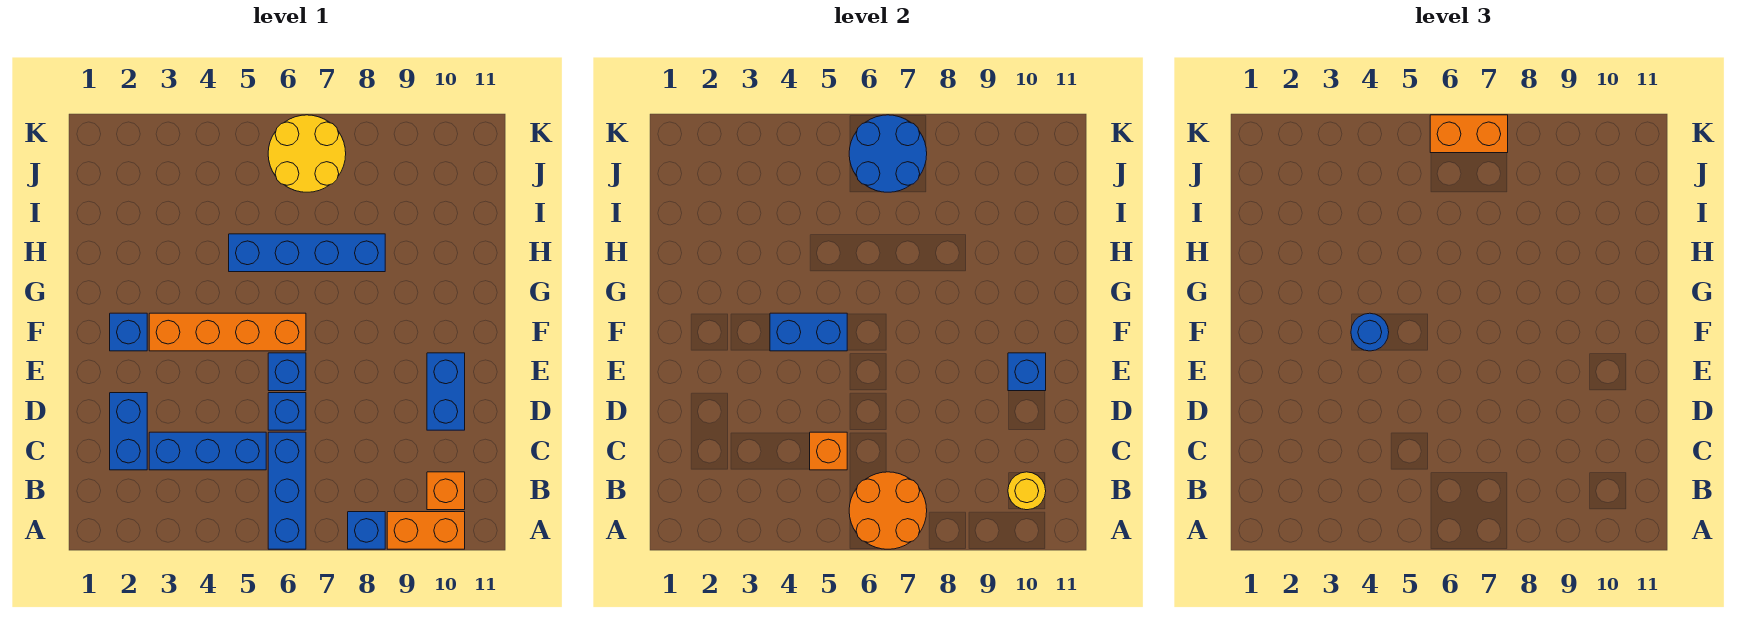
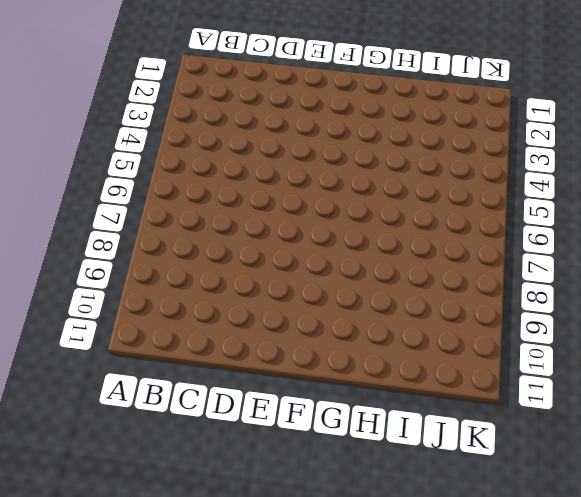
none -> blue brick A6:C6 level 1
none -> blue brick A8 level 1
none -> orange brick A9:A10 level 1

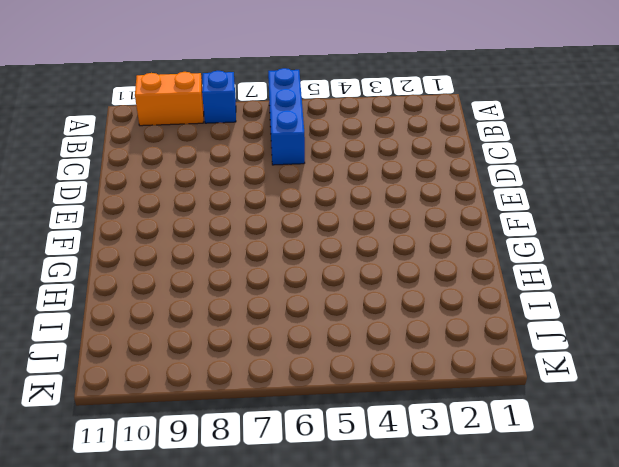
none -> orange brick B10 level 1
none -> blue brick C2:D2 level 1
none -> blue brick C3:C5 level 1

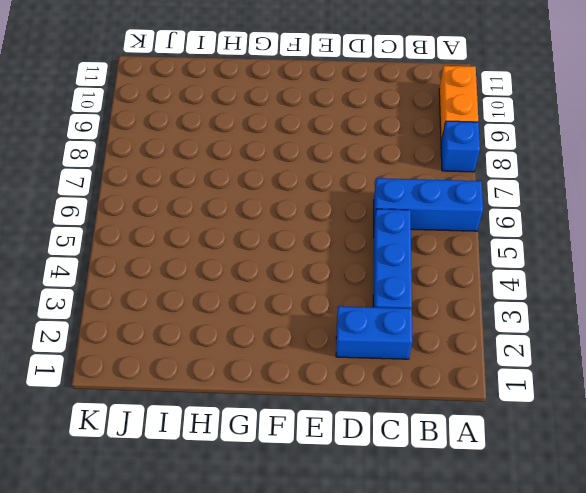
none -> orange brick B10 level 1
none -> blue brick D6 level 1
none -> blue brick D10:E10 level 1

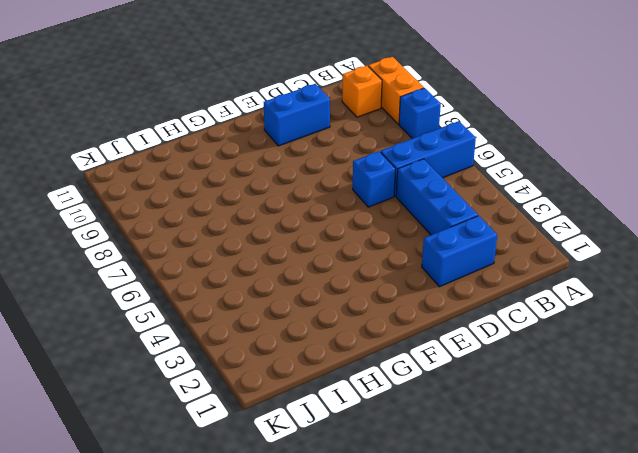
none -> blue brick E6 level 1
none -> blue brick F2 level 1
none -> orange brick F3:F6 level 1

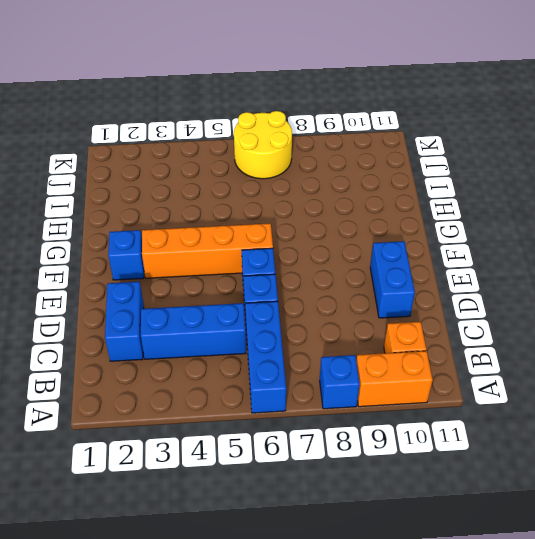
none -> blue brick H5:H8 level 1
none -> orange round brick A6:B7 level 2
none -> yellow round brick B10 level 2

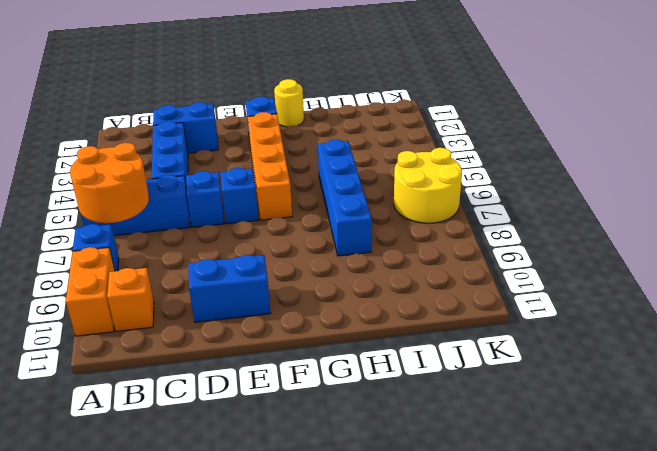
yellow round brick G1 level 1 -> yellow round brick B10 level 2
none -> orange brick C5 level 2
none -> blue brick E10 level 2
none -> blue brick F4:F5 level 2

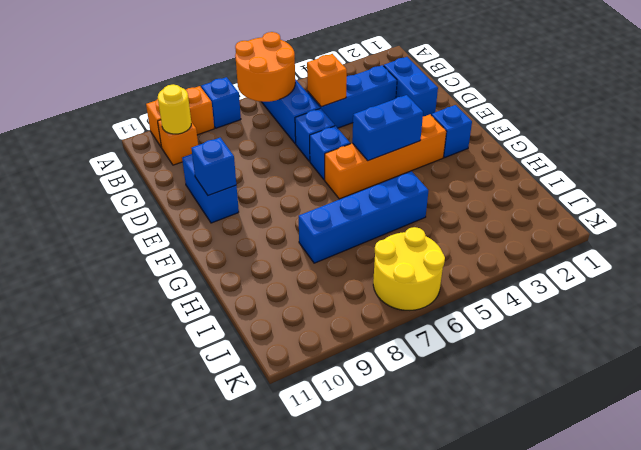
none -> blue round brick J6:K7 level 2
none -> blue round brick F4 level 3
none -> orange brick K6:K7 level 3

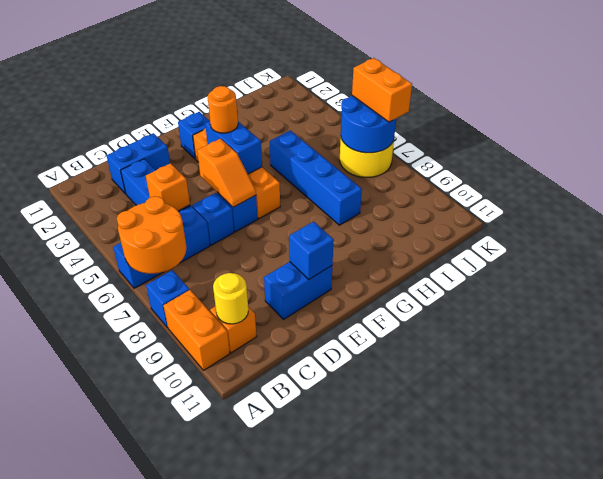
orange slope E5:E6 level 2 top 5 -> none
orange round brick F4 level 3 -> blue round brick F4 level 3

